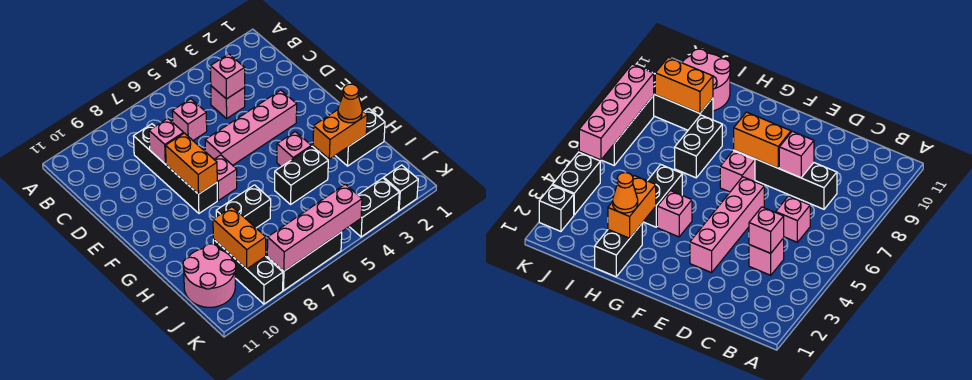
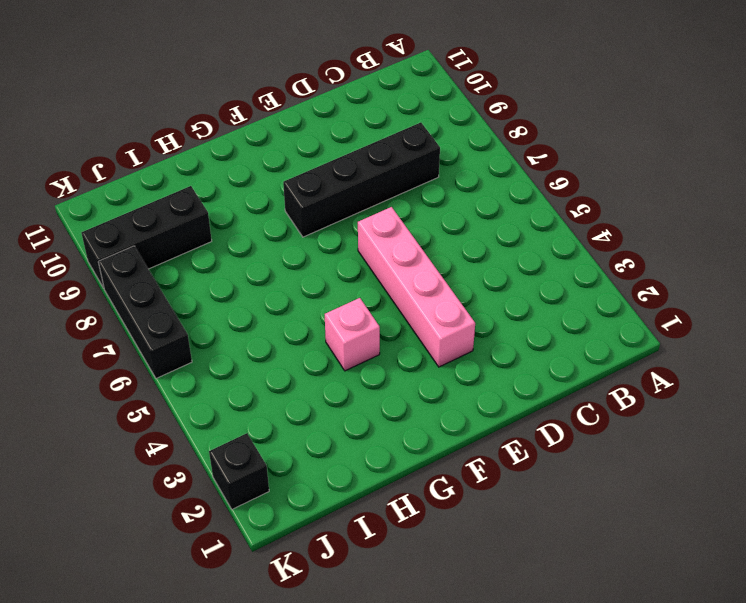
none -> pink brick C4 level 1
none -> pink brick C6 level 1
none -> pink brick F7 level 1

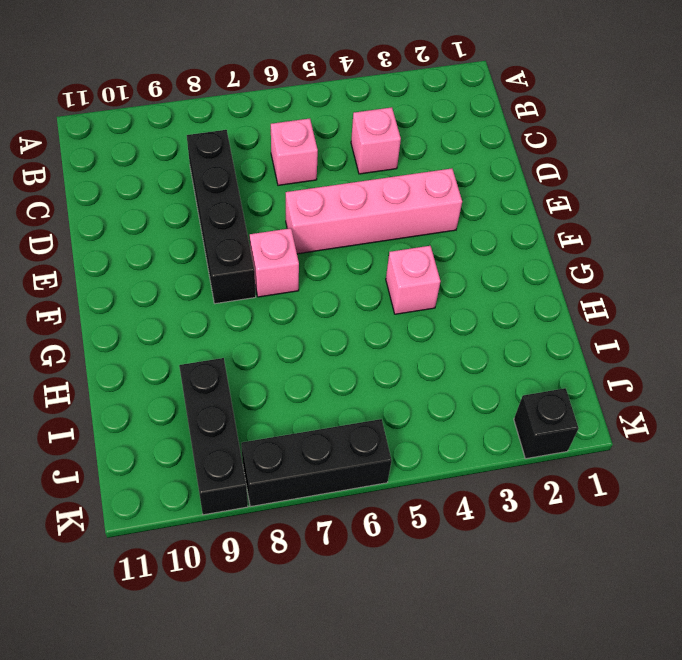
none -> black brick H1:H2 level 1
none -> black brick H4:H5 level 1
none -> black brick H7:H8 level 1

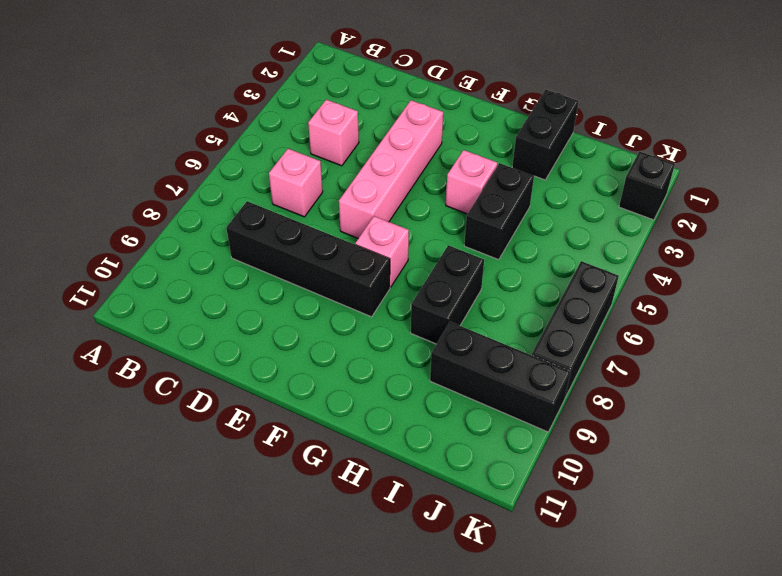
none -> pink round brick I10:J11 level 1
none -> black brick K3:K4 level 1
none -> pink brick C4 level 2

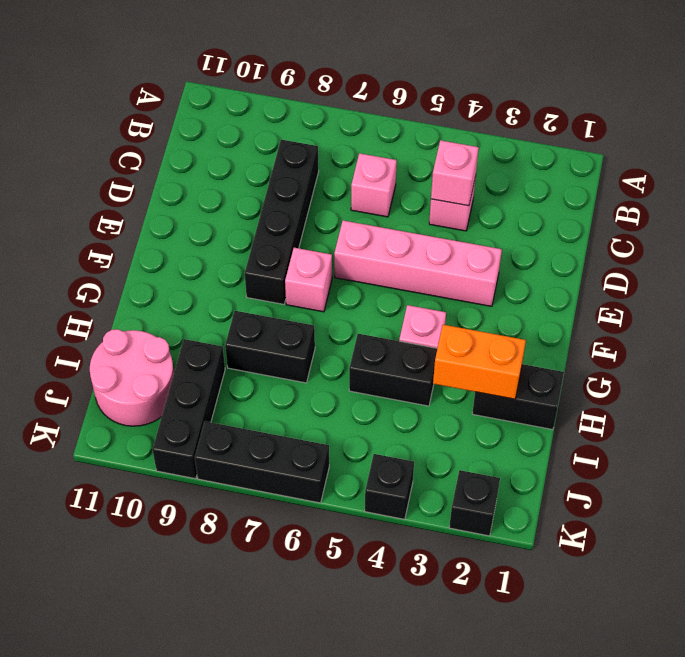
black brick K4 level 1 -> black brick K3:K4 level 1
none -> pink brick D8 level 2
none -> orange brick E8:F8 level 2
none -> orange brick I9:J9 level 2

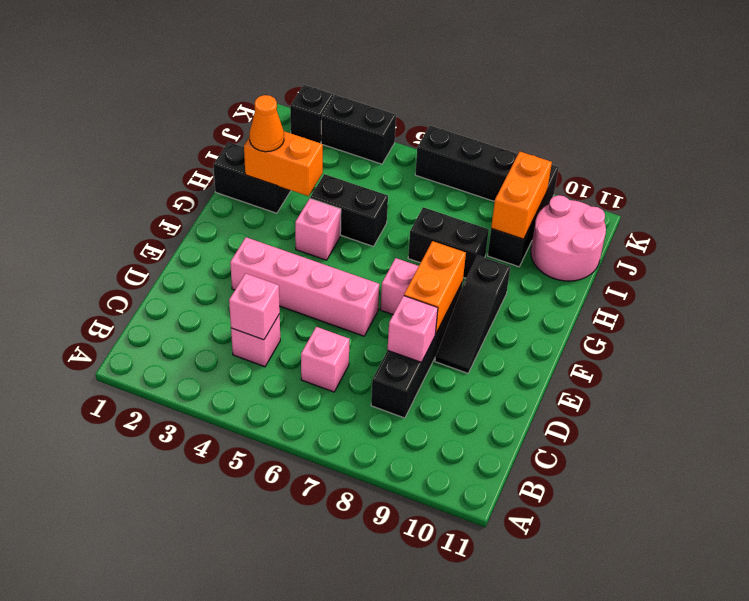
black slope E9:G9 level 1 top G -> none
none -> pink brick K5:K8 level 2

